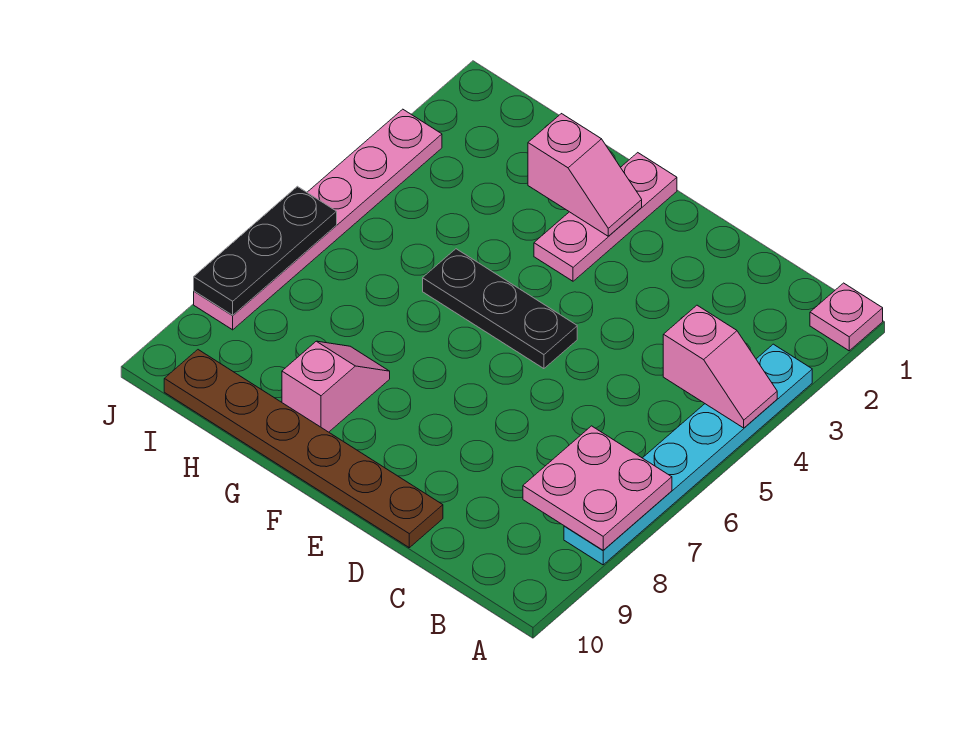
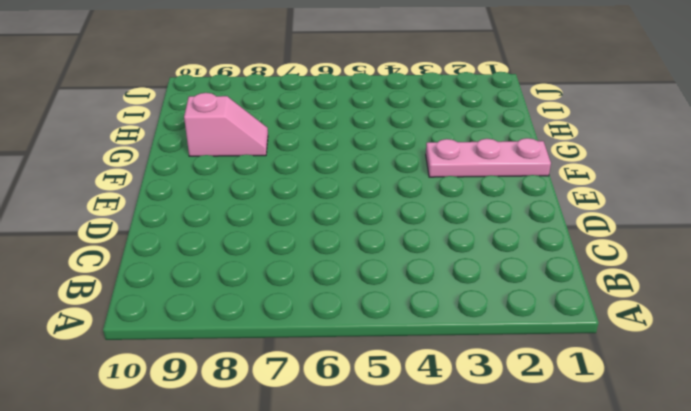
none -> pink plate A1 level 1
none -> cyan plate A3:A8 level 1

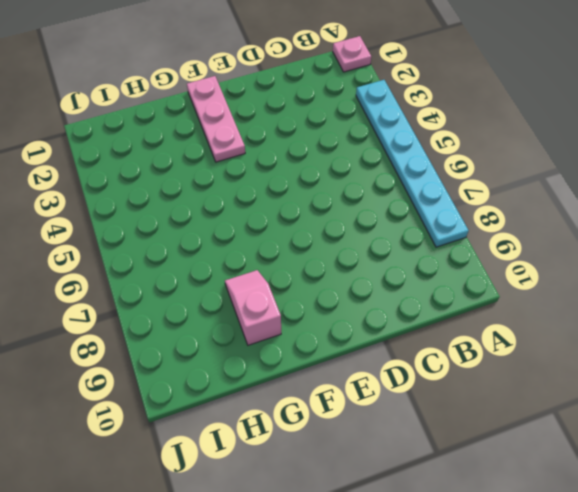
none -> brown plate D10:I10 level 1
none -> black plate E5:G5 level 1

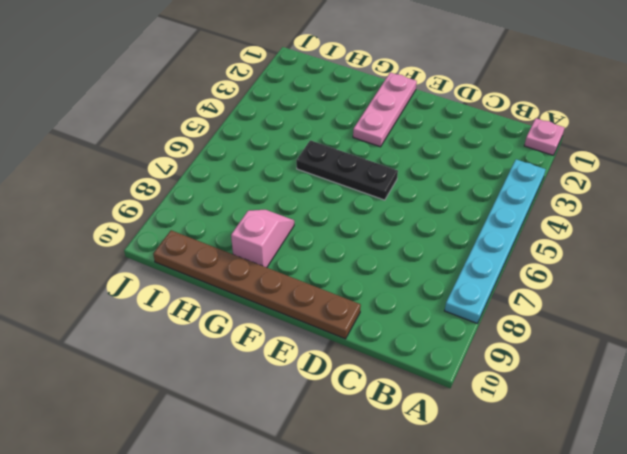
none -> pink plate J3:J8 level 1
none -> pink slope A4:B4 level 2 top B

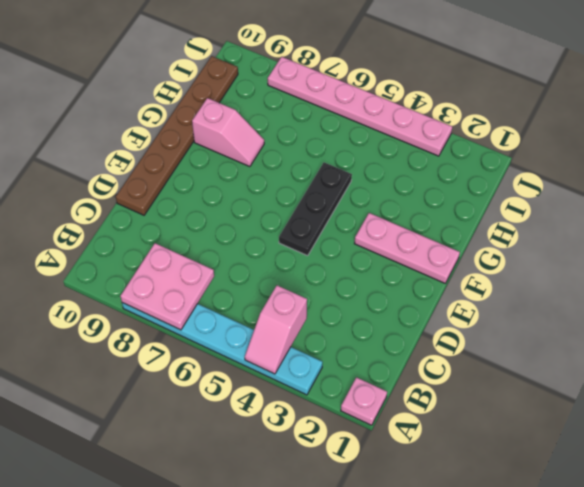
none -> pink slope F2:G2 level 2 top G
none -> black plate J6:J8 level 2

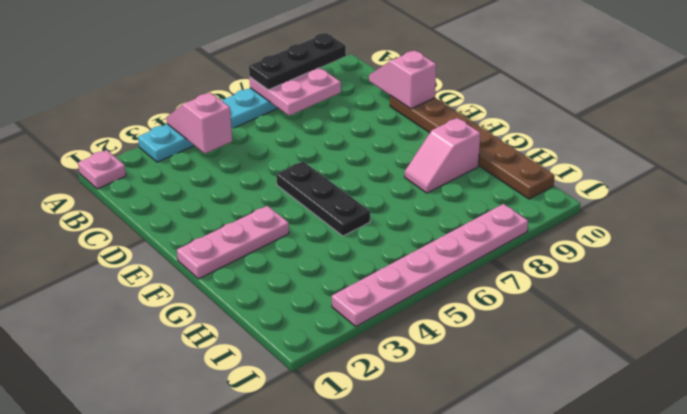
black plate A7:A9 level 3 -> black plate J6:J8 level 2
pink slope C10:D10 level 2 top D -> pink slope F2:G2 level 2 top G

